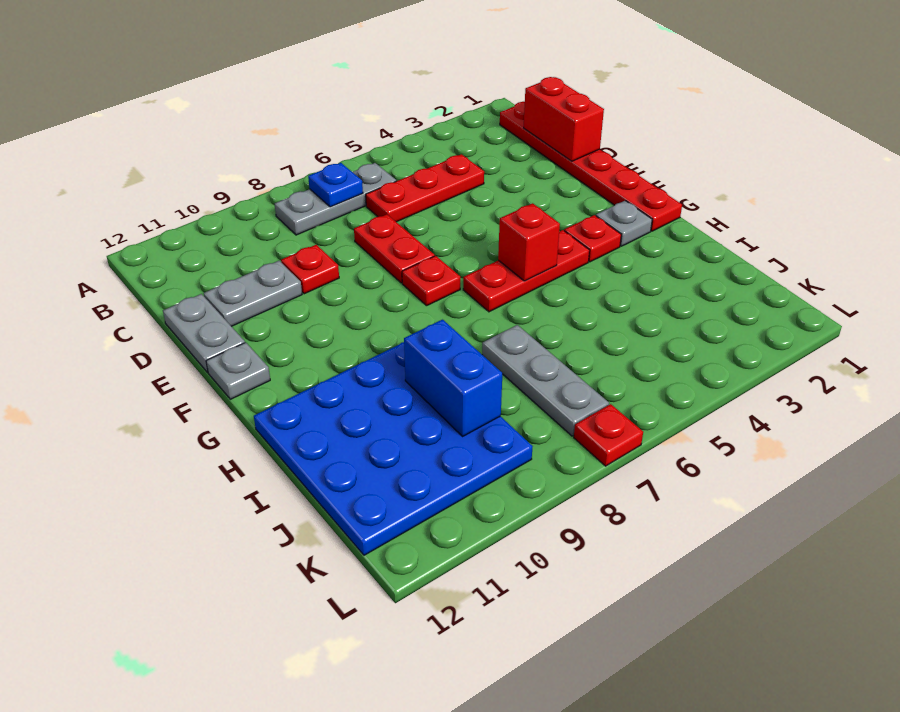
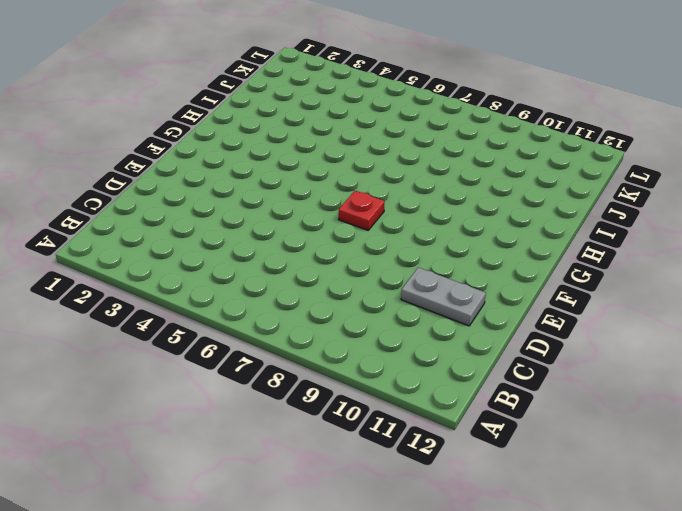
none -> red plate B1:G1 level 1
none -> grey plate B6:B8 level 1
none -> red plate C4:C6 level 1

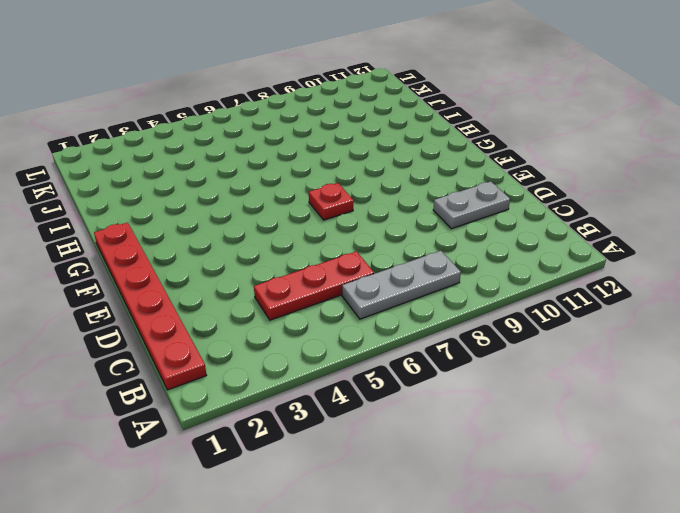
none -> red plate D7:E7 level 1
none -> red plate D9 level 1
none -> grey plate D12:E12 level 1

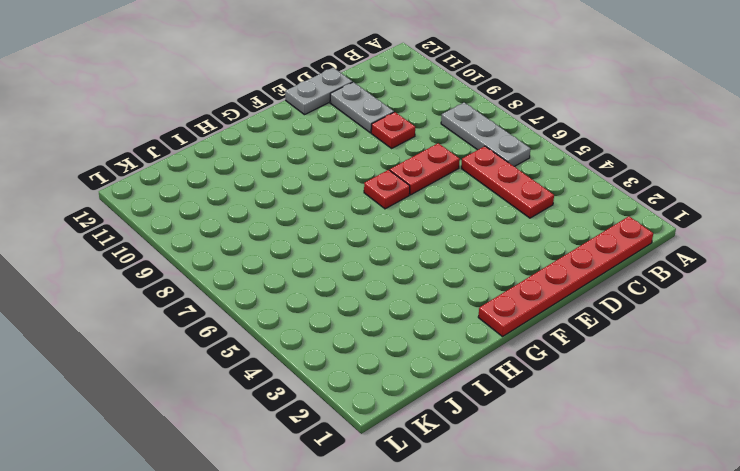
none -> grey plate F12 level 1
none -> grey plate G2 level 1
none -> red plate G3 level 1

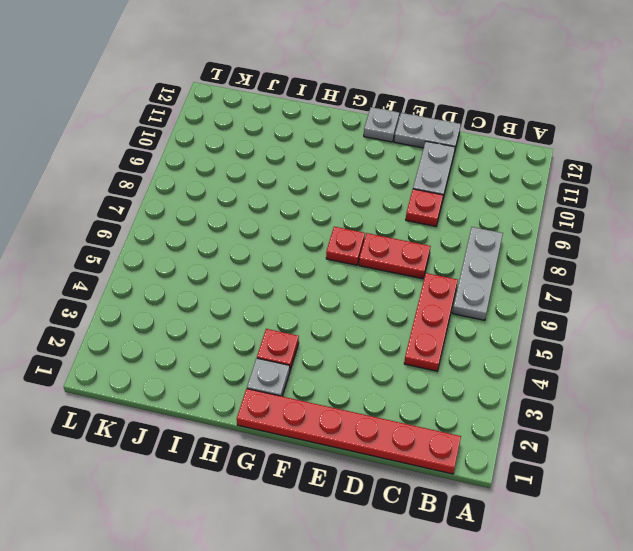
none -> red plate G4:G6 level 1
none -> blue plate H9:K12 level 1
none -> grey plate I7:K7 level 1

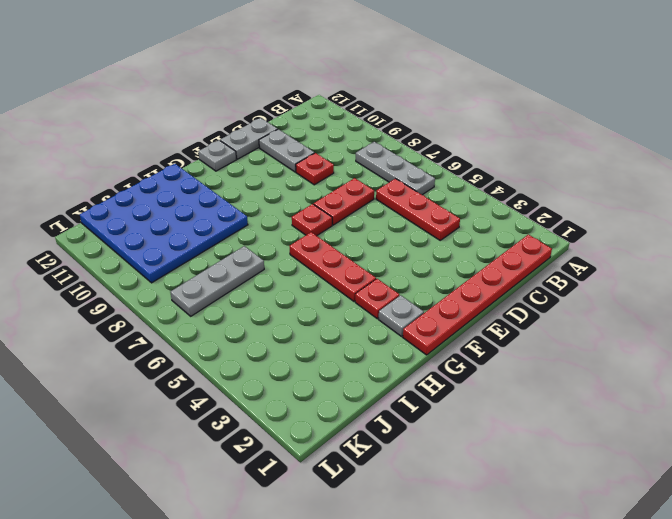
none -> red plate L7 level 1
none -> blue plate B7 level 2
none -> red brick C1:D1 level 2

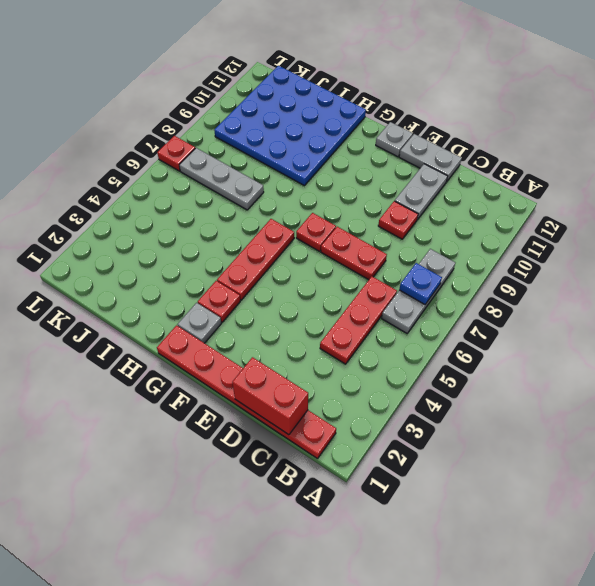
none -> red brick G5 level 2
none -> blue brick I9:J9 level 2

